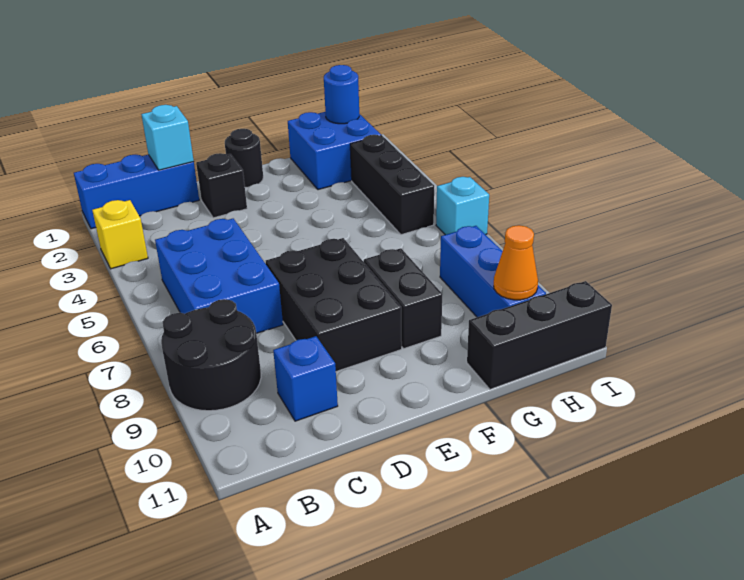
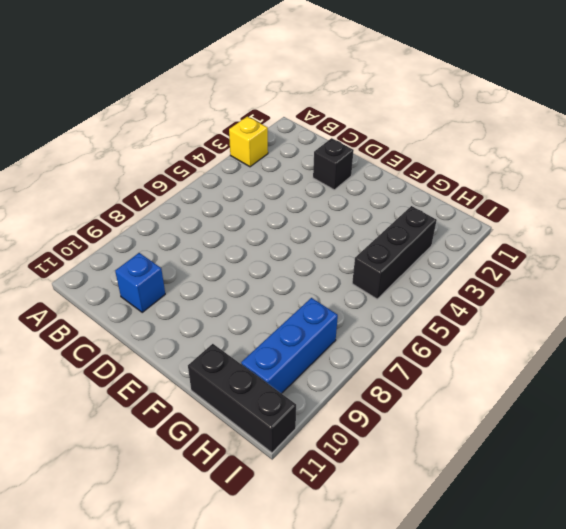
none -> blue brick A1:C1 level 1
none -> black round brick A8:B9 level 1
none -> blue brick B5:C7 level 1

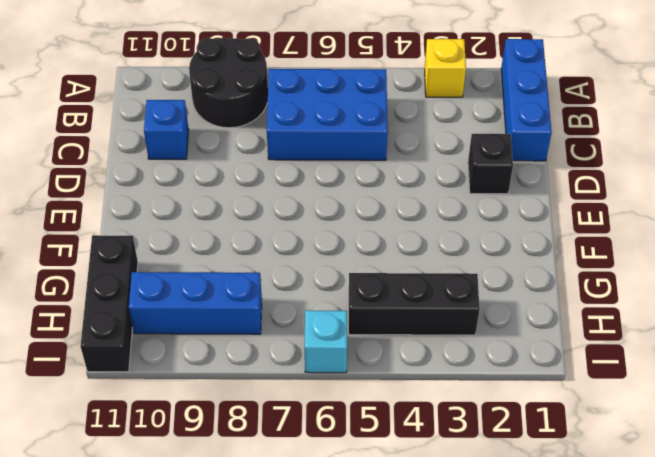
none -> black brick D7:E9 level 1
none -> black round brick E1 level 1
none -> black brick F8:F9 level 1

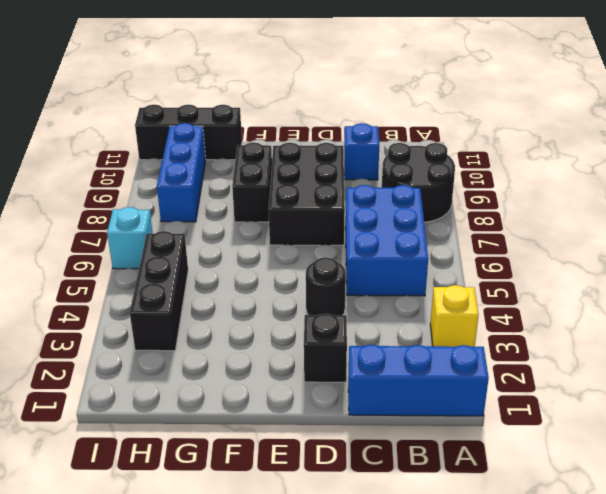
black round brick D4 level 1 -> black round brick E1 level 1
none -> blue brick G1:H2 level 1
none -> cyan brick C1 level 2
none -> blue round brick H1 level 2

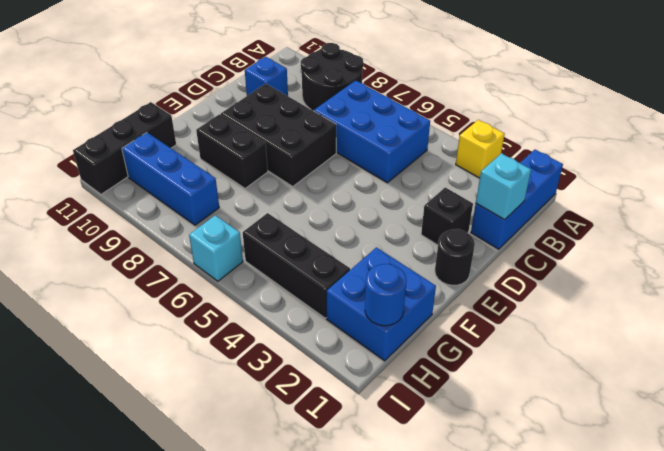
none -> orange cone H10 level 2

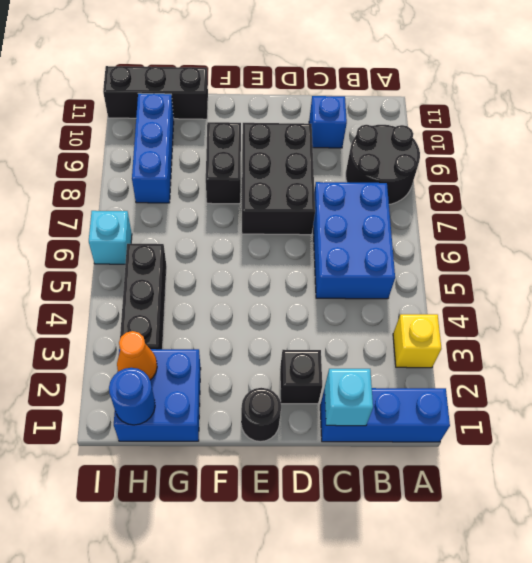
orange cone H2 level 2 -> orange cone H10 level 2

